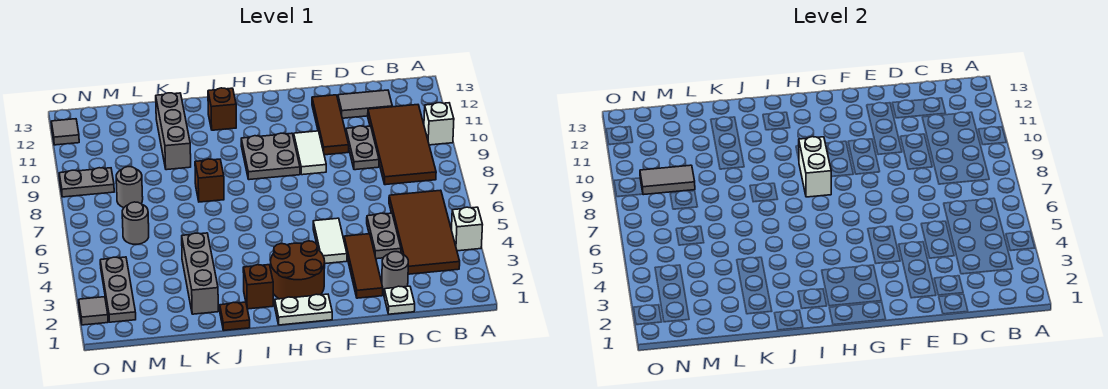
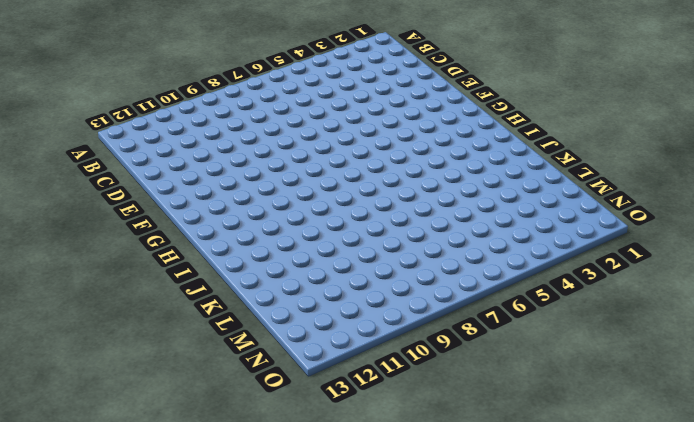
none -> white brick A4 level 1
none -> white brick A10 level 1
none -> brown tile B3:C6 level 1
none -> brown tile B8:C11 level 1

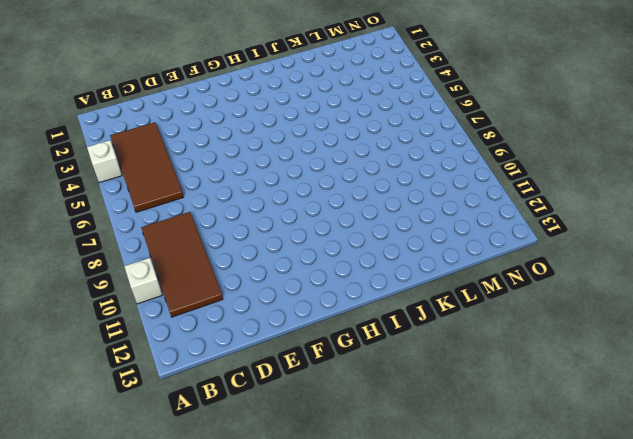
none -> grey tile C12:D12 level 1
none -> white plate D1 level 1
none -> grey round brick D2 level 1
none -> grey plate D4:D5 level 1

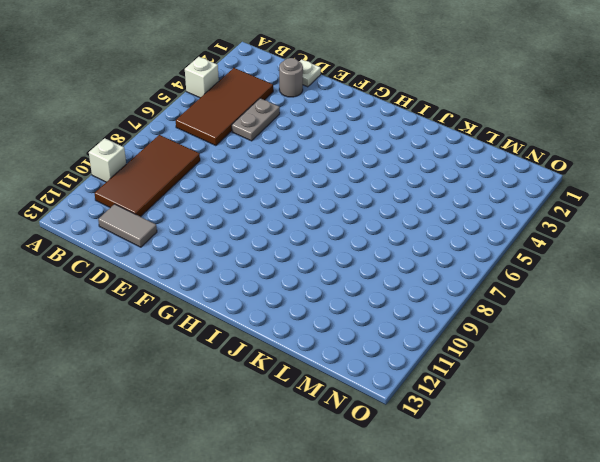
none -> grey plate D9:D10 level 1
none -> brown tile E2:E4 level 1
none -> brown tile E10:E12 level 1
none -> white tile F4:F5 level 1

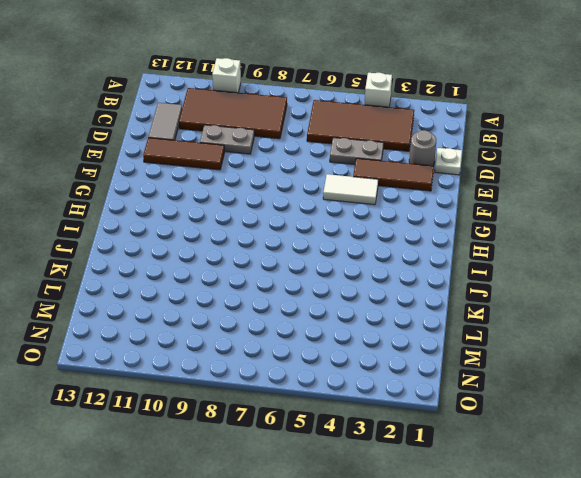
none -> white tile F9:F10 level 1
none -> white plate G1:H1 level 1
none -> brown round brick G2:H3 level 1
none -> grey plate G9:H10 level 1

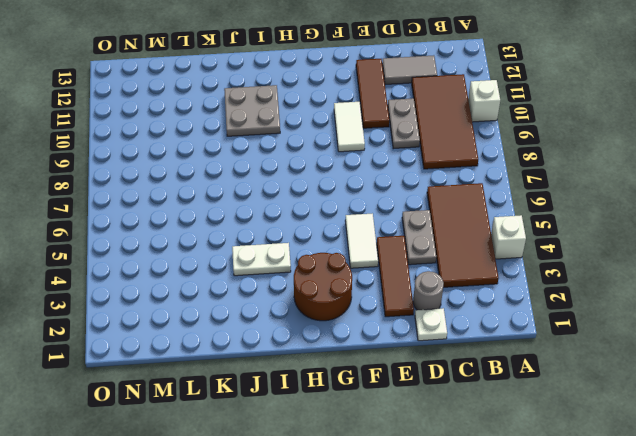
white plate I4:J4 level 1 -> white plate G1:H1 level 1
grey plate I10:J11 level 1 -> grey plate G9:H10 level 1
none -> brown brick I2 level 1
none -> brown brick I12 level 1
none -> brown plate J1 level 1
none -> brown brick J8 level 1

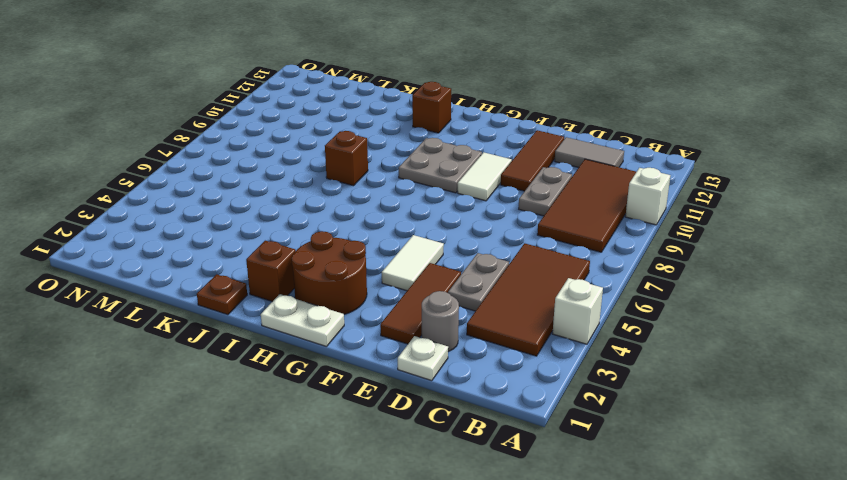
none -> grey brick K2:K4 level 1
none -> grey brick K10:K12 level 1
none -> grey round brick M6 level 1
none -> grey round brick M8 level 1

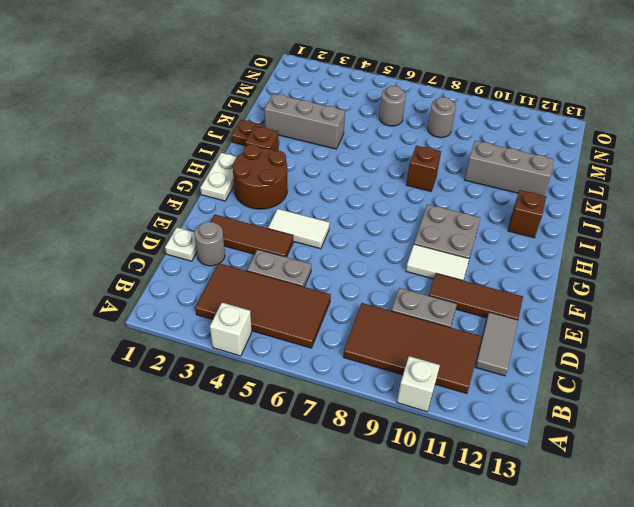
none -> grey plate N2:N4 level 1
none -> grey plate N9:O9 level 1
none -> grey tile O2 level 1
none -> grey tile O12 level 1

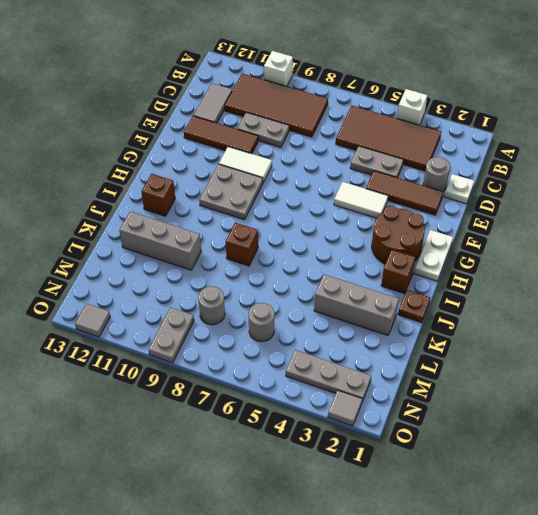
none -> white brick H8:H9 level 2
none -> grey tile M9:N9 level 2

